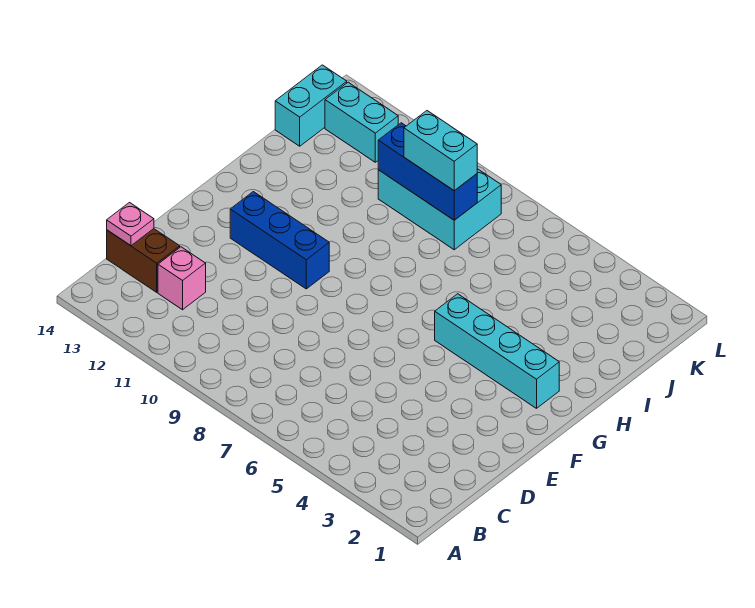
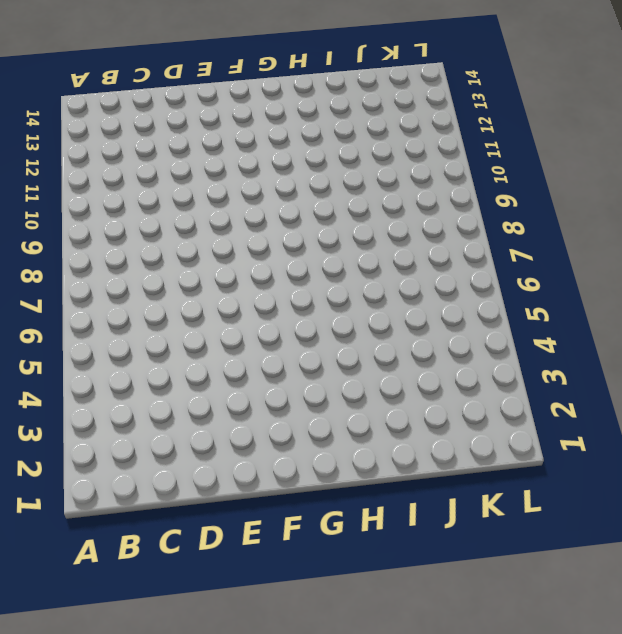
none -> pink brick C12 level 1
none -> brown brick C13:C14 level 1

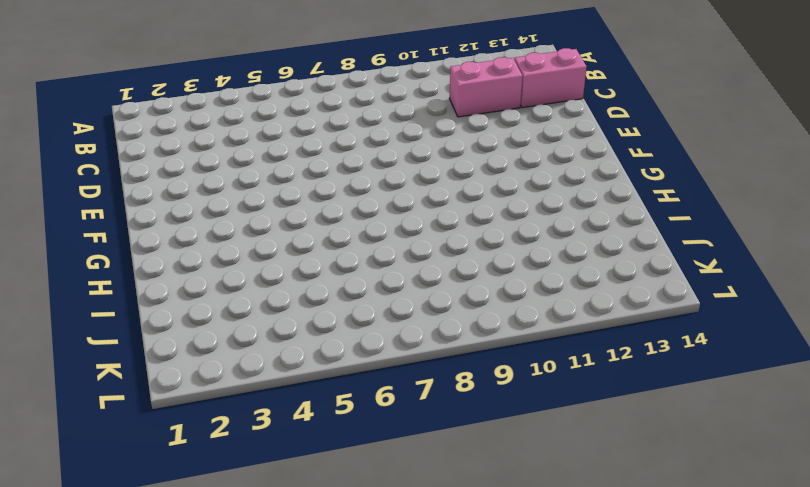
pink brick C11:C12 level 1 -> pink brick C12 level 1
pink brick C13:C14 level 1 -> brown brick C13:C14 level 1
none -> blue brick F10:F12 level 1
none -> cyan brick G2:G5 level 1

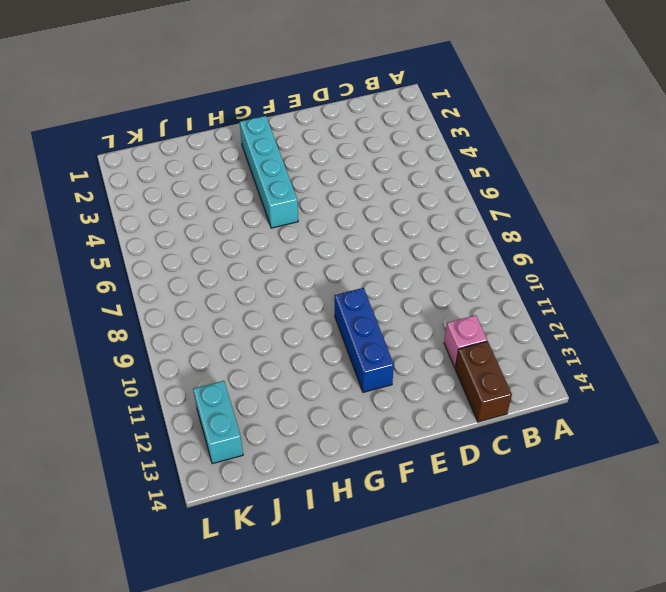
none -> cyan brick J8:K10 level 1
none -> cyan brick J14:K14 level 1

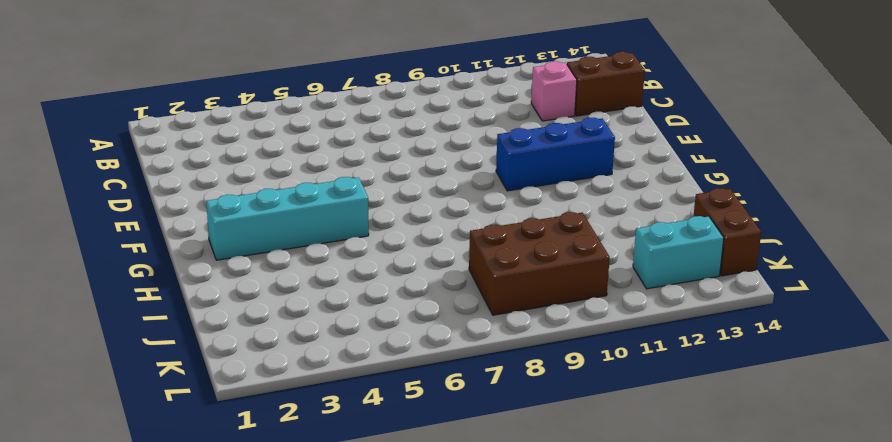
brown brick J8:K10 level 1 -> cyan brick J8:K10 level 1
brown brick J14:K14 level 1 -> cyan brick J14:K14 level 1
none -> pink plate C14 level 2
none -> blue brick J8:J10 level 2

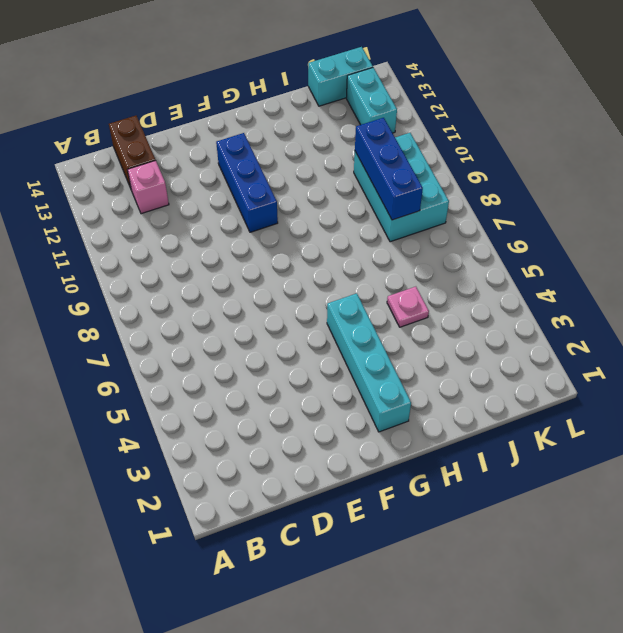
pink plate I5 level 1 -> pink plate C14 level 2
none -> cyan brick J8:J9 level 3

